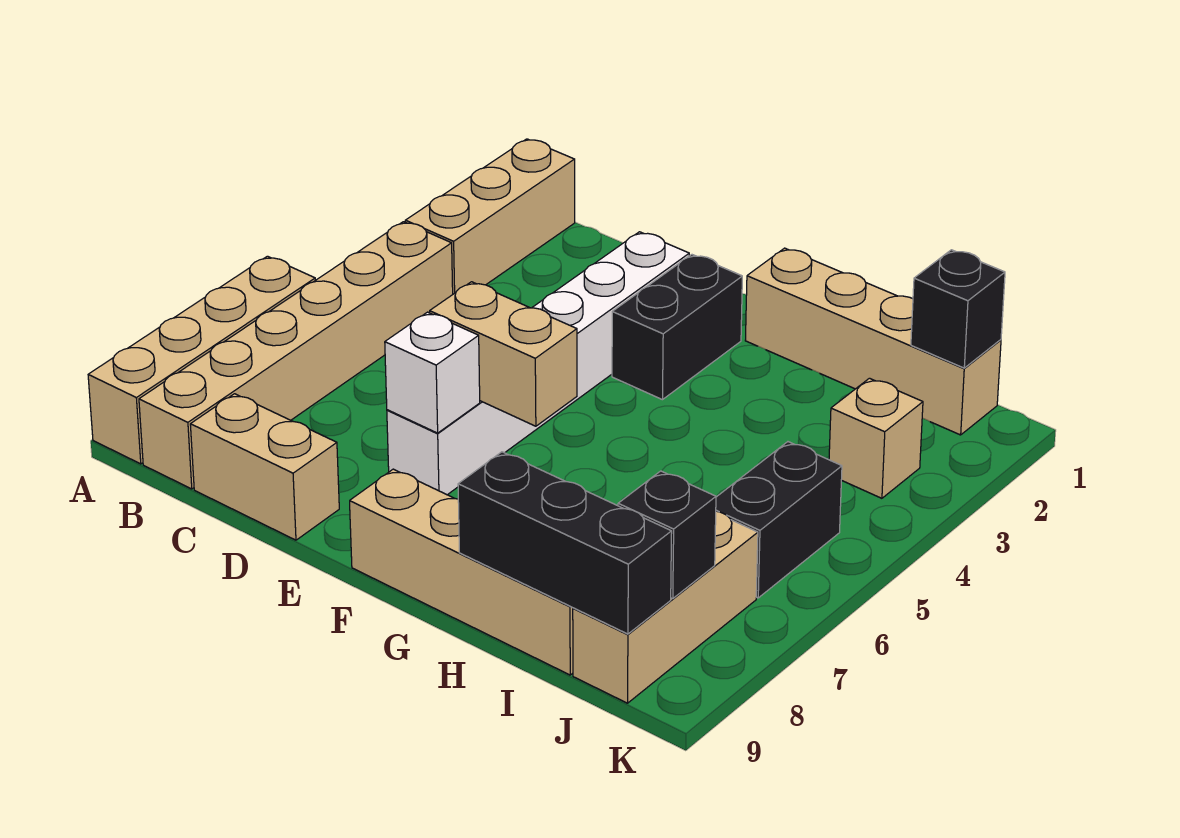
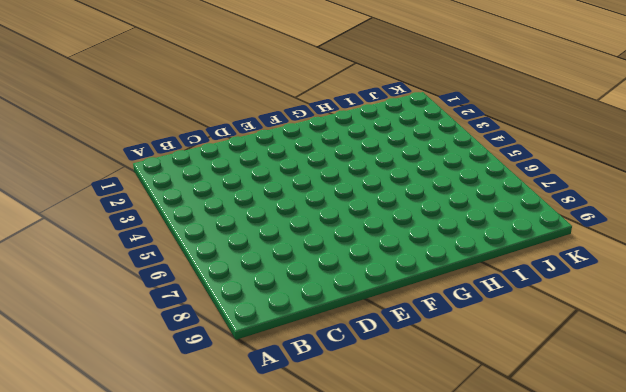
none -> tan brick A6:A9 level 1
none -> tan brick B1:B3 level 1
none -> tan brick B4:B9 level 1

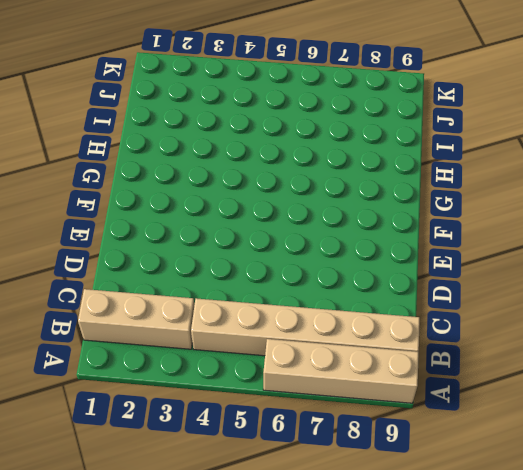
none -> tan brick C9:D9 level 1
none -> white brick E2:E7 level 1
none -> black brick F2:F3 level 1

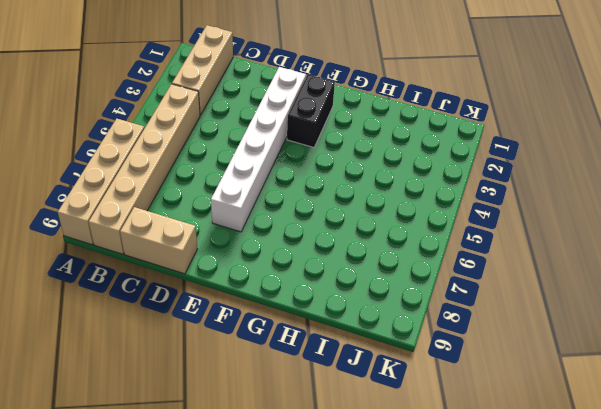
none -> tan brick F9:I9 level 1
none -> tan brick G1:J1 level 1
none -> tan brick J3 level 1

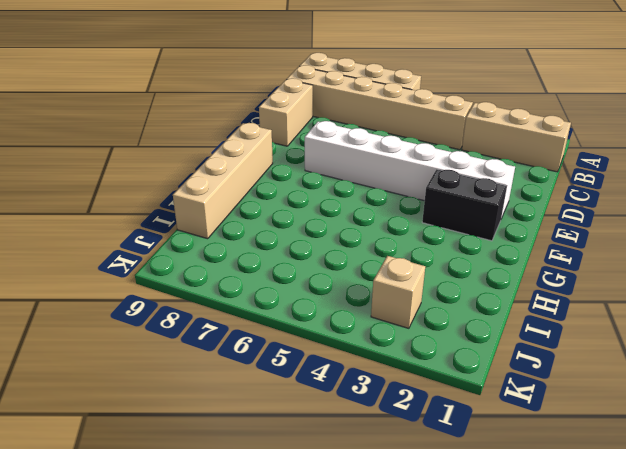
none -> tan brick G1:J1 level 1
none -> black brick J5:J6 level 1
none -> tan brick J7:J9 level 1

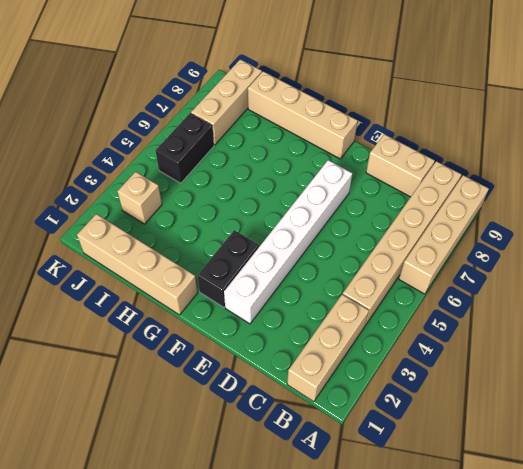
none -> tan brick E6:F6 level 2
none -> white brick E7 level 2
none -> black brick H9:J9 level 2

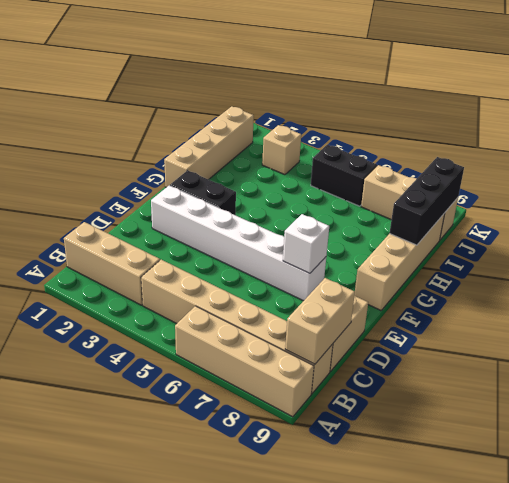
tan brick B9:C9 level 2 -> tan brick E6:F6 level 2
none -> black brick J1 level 2
none -> black brick J8 level 2

